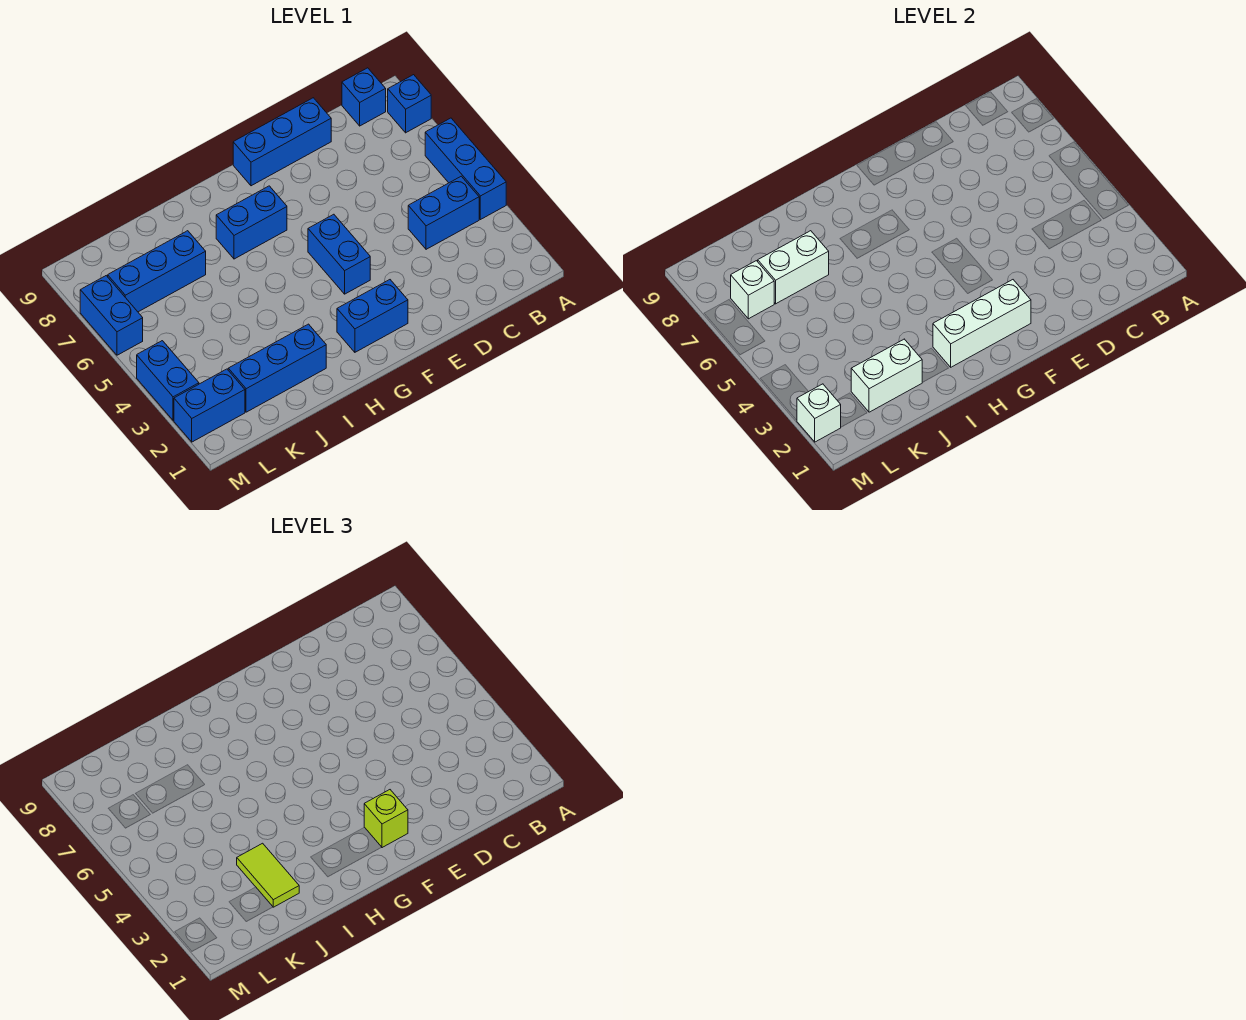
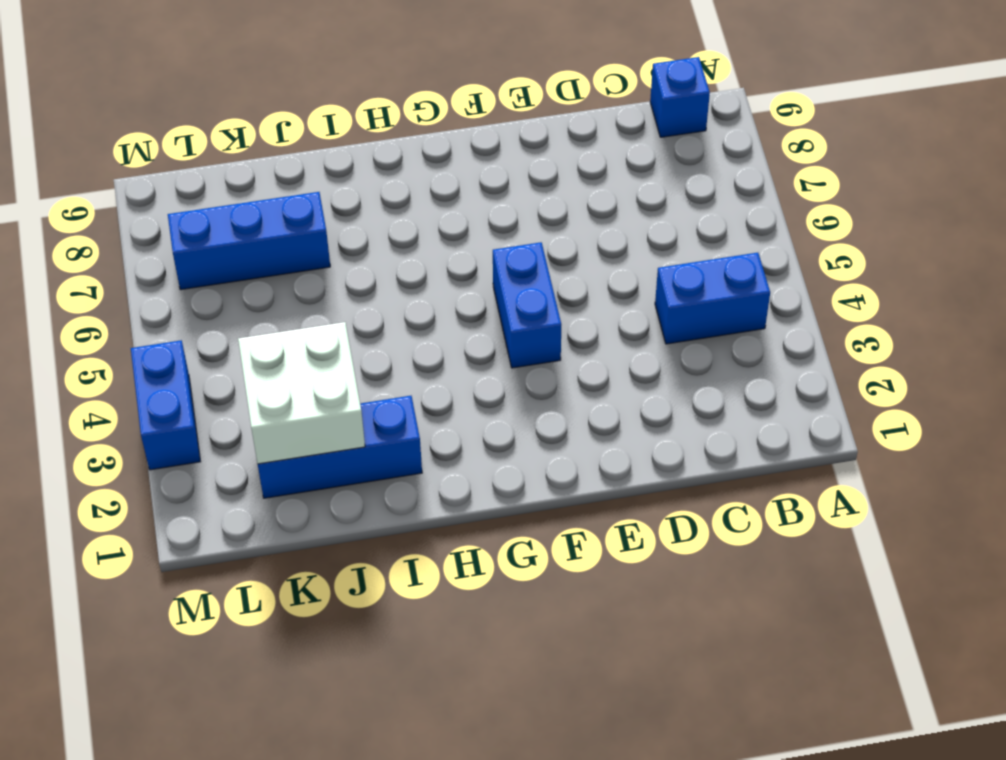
white brick J2:K3 level 2 -> white brick J2:K2 level 2
none -> blue brick A4:A6 level 1
none -> blue brick A8 level 1
none -> blue brick D9:F9 level 1

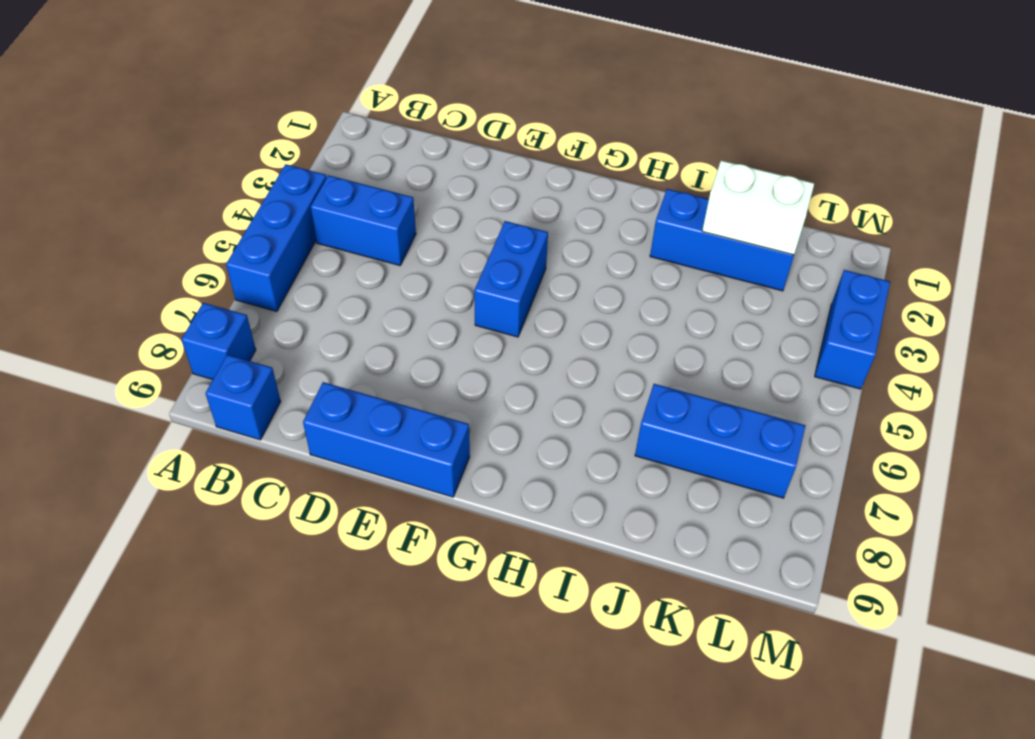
none -> blue brick F2:G2 level 1
none -> blue brick G7:H7 level 1
none -> blue brick L2:M2 level 1

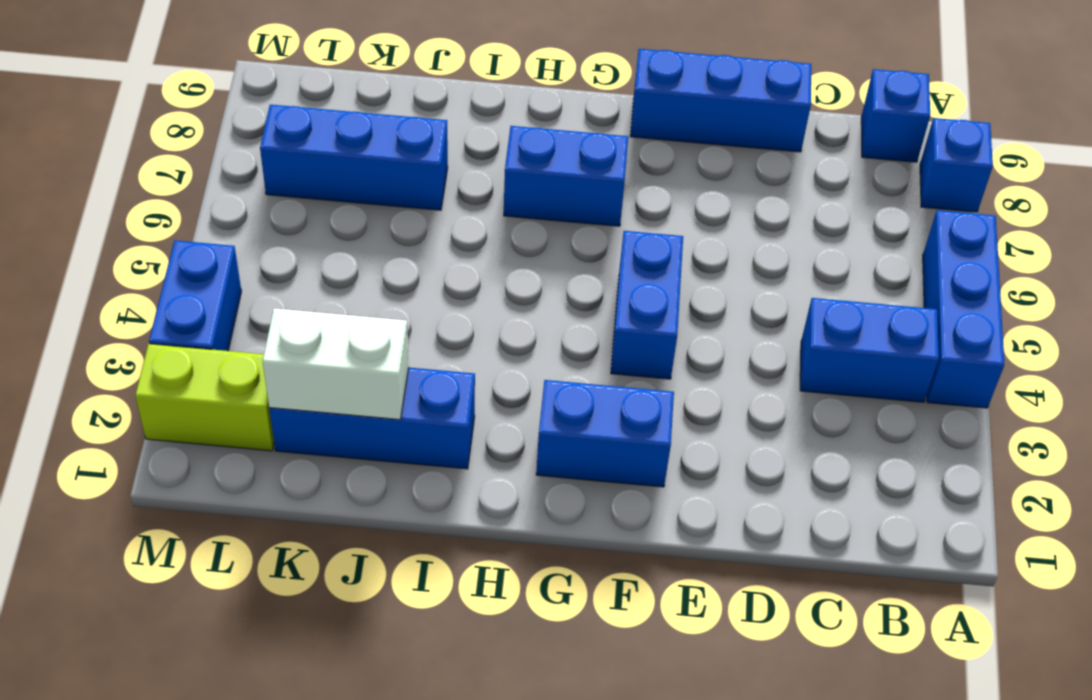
lime brick L2:M2 level 1 -> blue brick L2:M2 level 1
none -> blue brick M6:M7 level 1
none -> white brick F2:H2 level 2
none -> white brick J7:K7 level 2

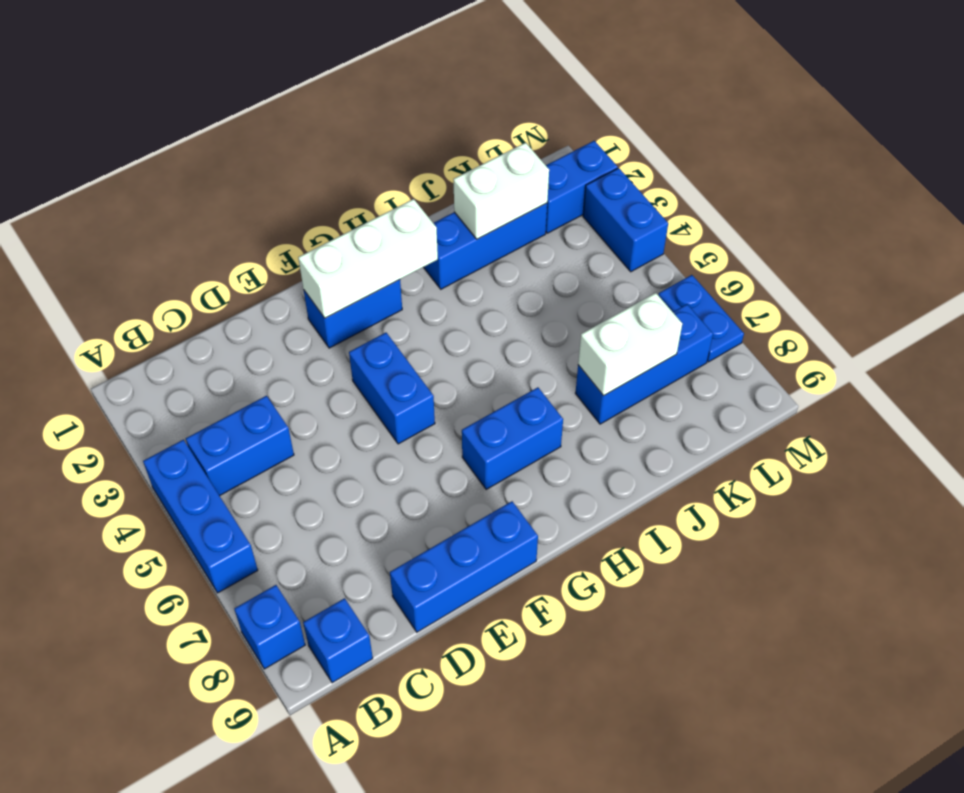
blue plate M6:M7 level 1 -> blue brick M6:M7 level 1
none -> white brick L7 level 2
none -> white brick M2 level 2
none -> lime brick F2 level 3

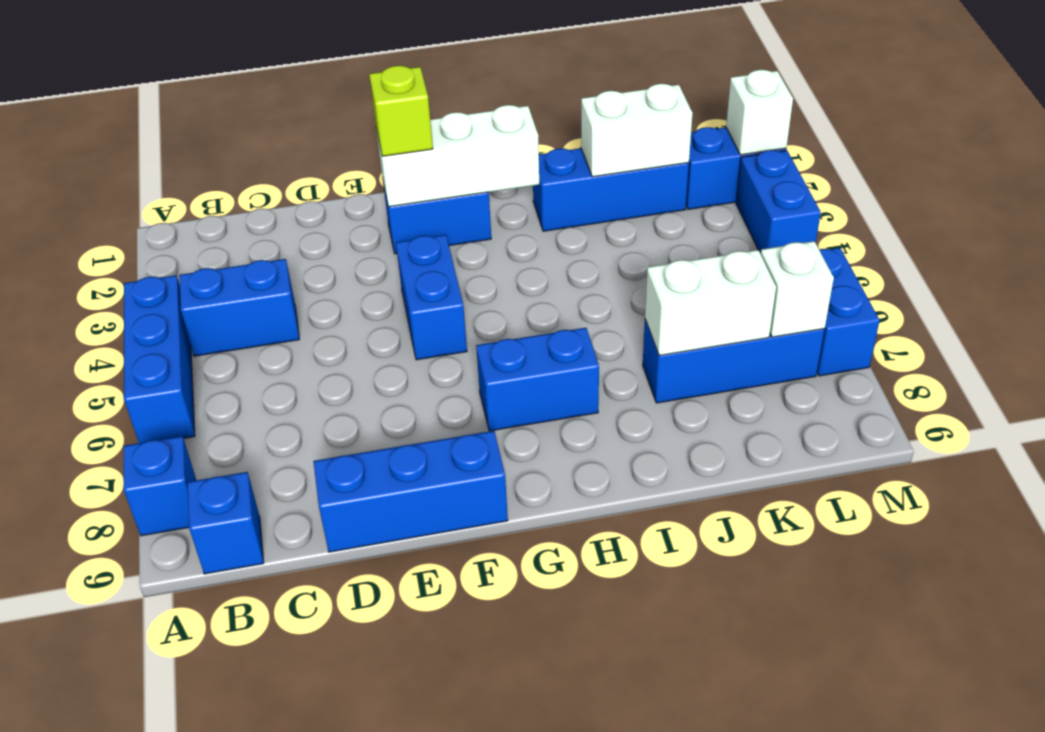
none -> lime tile J2:J3 level 3

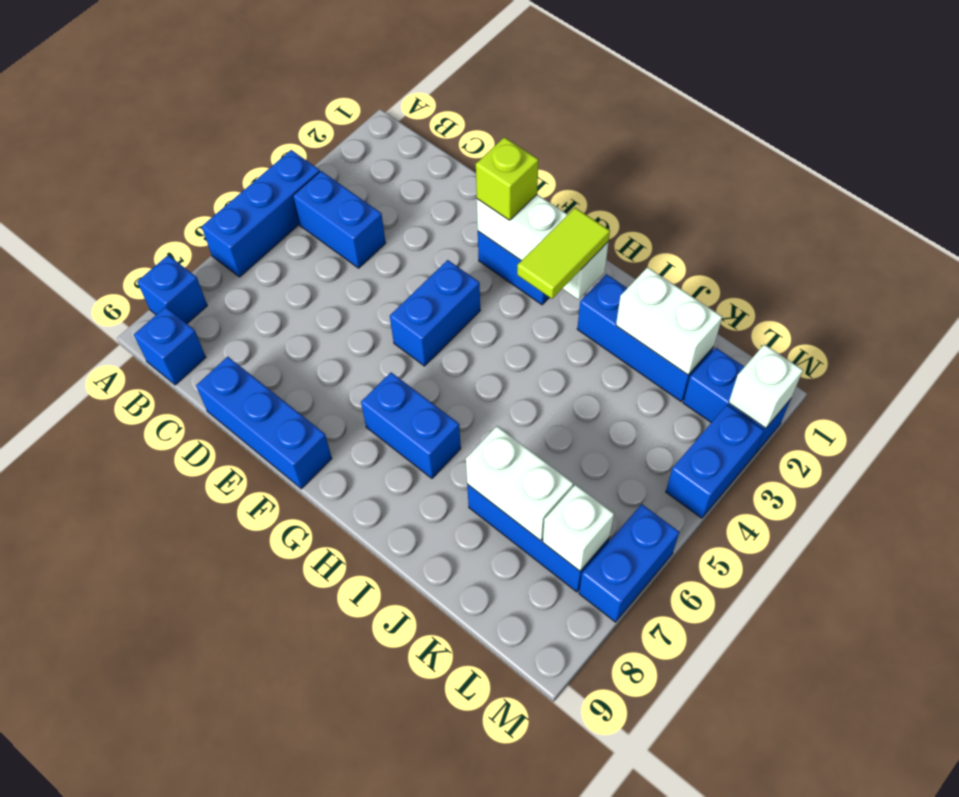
lime tile H2:H3 level 3 -> lime tile J2:J3 level 3

